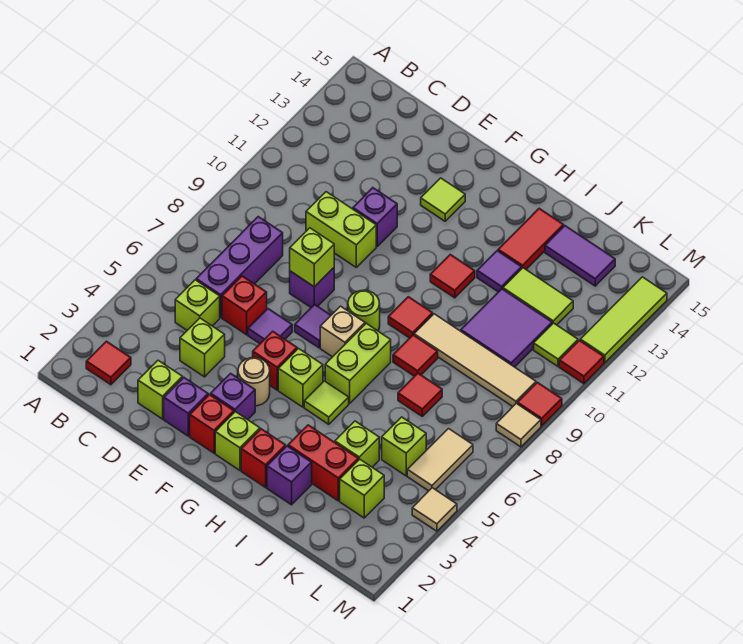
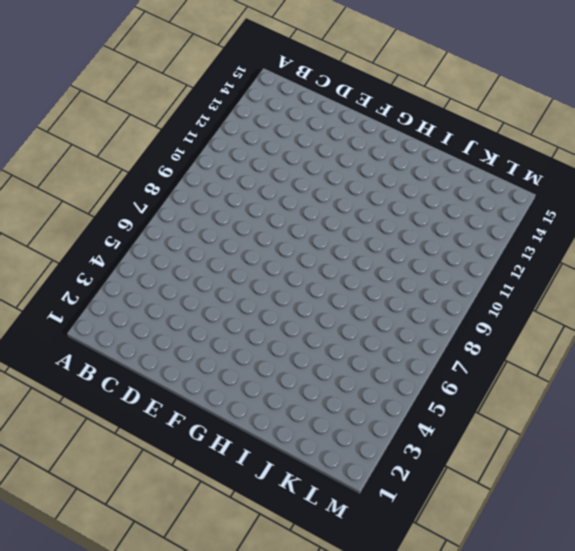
none -> red tile B2 level 1
none -> lime brick C5 level 1
none -> purple brick C6:C8 level 1
none -> lime brick D2 level 1

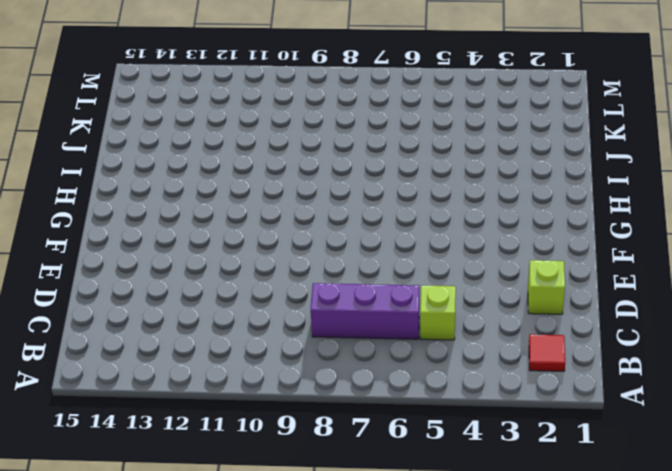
none -> lime brick D4 level 1
none -> red brick D6 level 1
none -> lime brick D10:E10 level 1
none -> purple brick E2 level 1

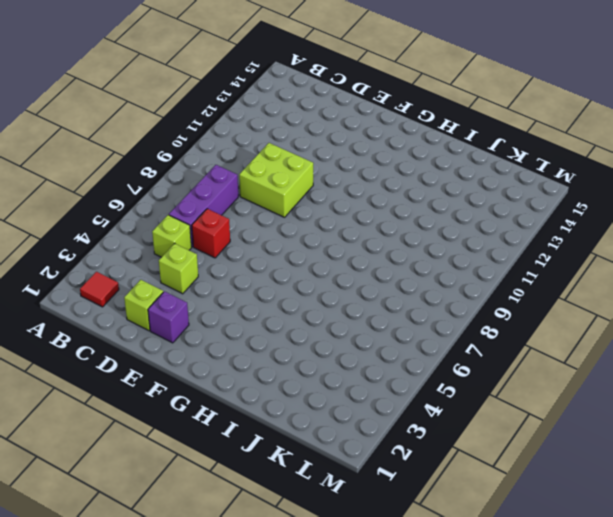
lime brick D9:E10 level 1 -> lime brick D10:E10 level 1
none -> purple tile E6 level 1
none -> purple brick E8 level 1
none -> purple brick E11 level 1
none -> red brick F2 level 1

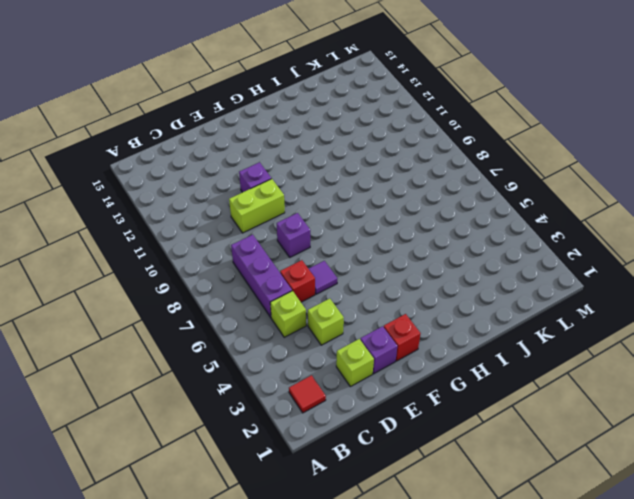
none -> purple brick F3 level 1
none -> tan round brick F4 level 1
none -> red brick F5 level 1
none -> purple tile F7 level 1

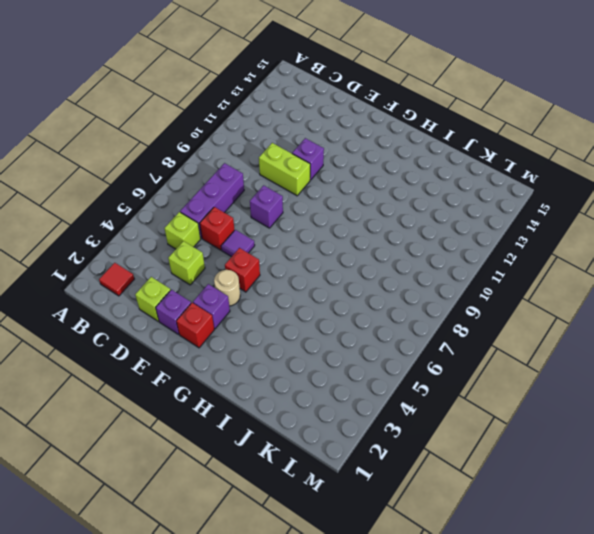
none -> purple tile F7 level 1
none -> lime tile F13 level 1
none -> lime brick G2 level 1
none -> lime brick G5 level 1

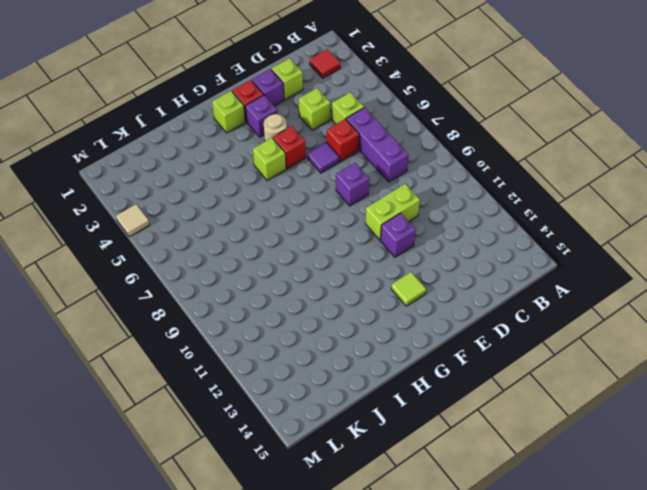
none -> purple tile F7 level 1
none -> tan brick G7 level 1
none -> lime round brick G8 level 1
none -> red brick H2 level 1

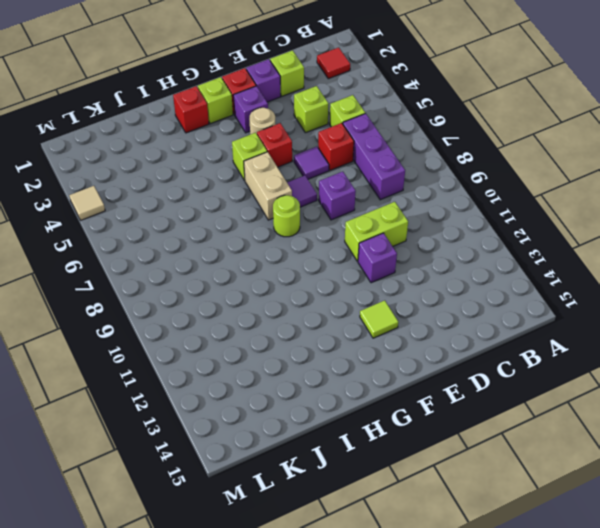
tan brick G6:G7 level 1 -> tan brick G7 level 1
none -> lime tile H5 level 1
none -> lime brick H6:H7 level 1
none -> red tile H9 level 1
none -> red tile H11 level 1

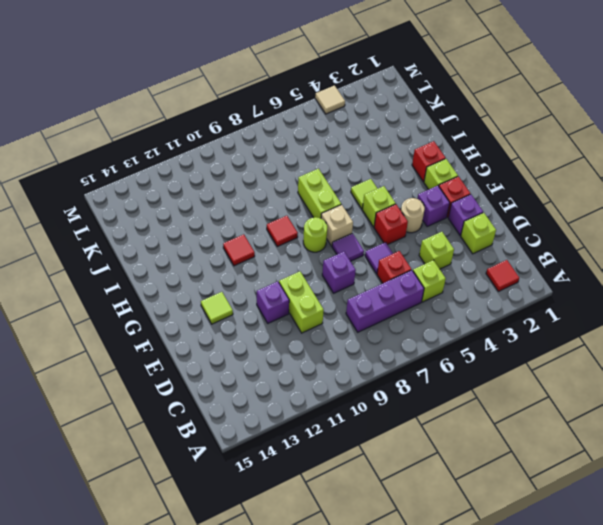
lime brick H7:I7 level 1 -> lime brick H6:H7 level 1
none -> purple brick I2 level 1
none -> red brick I3:J3 level 1
none -> red tile I8 level 1
none -> tan tile I9:L9 level 1

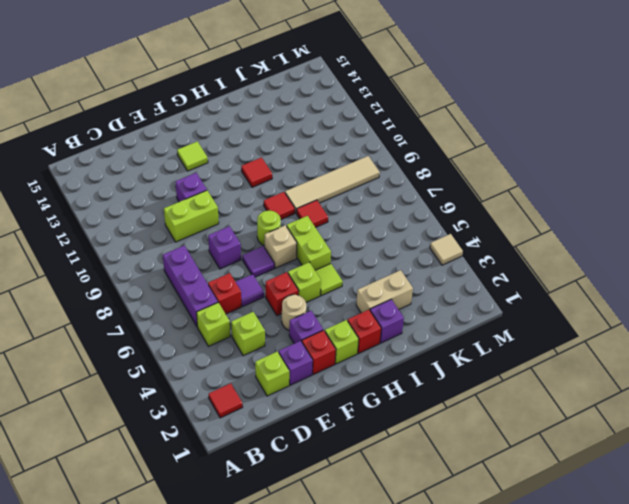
tan brick I3:J3 level 1 -> red brick I3:J3 level 1
none -> purple tile I12 level 1
none -> red tile I13:I14 level 1
none -> lime brick J4 level 1
none -> red tile J7 level 1

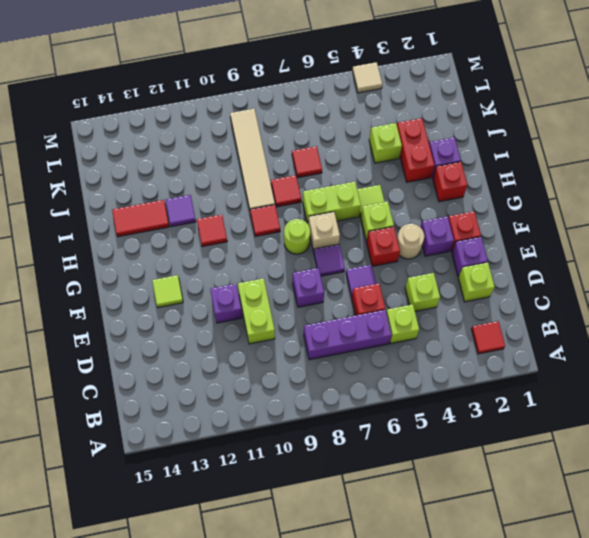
none -> lime brick G2 level 1
none -> purple tile J10:K11 level 1
none -> lime tile J12:K12 level 1
none -> purple tile J14:K14 level 1

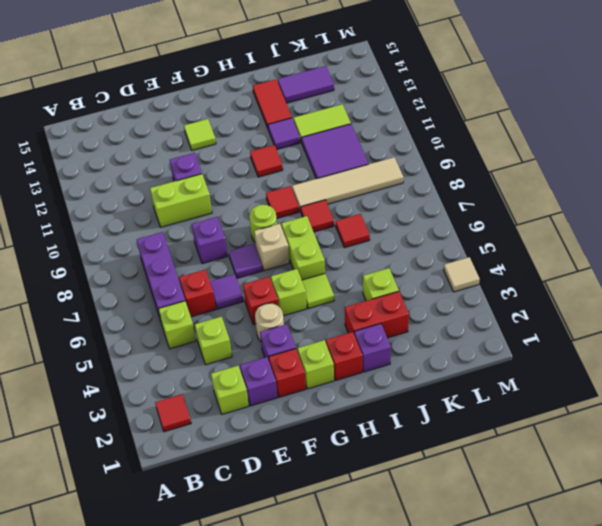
none -> lime brick K3 level 1
none -> lime brick K5 level 1
none -> tan tile L5:L6 level 1
none -> lime tile L11 level 1

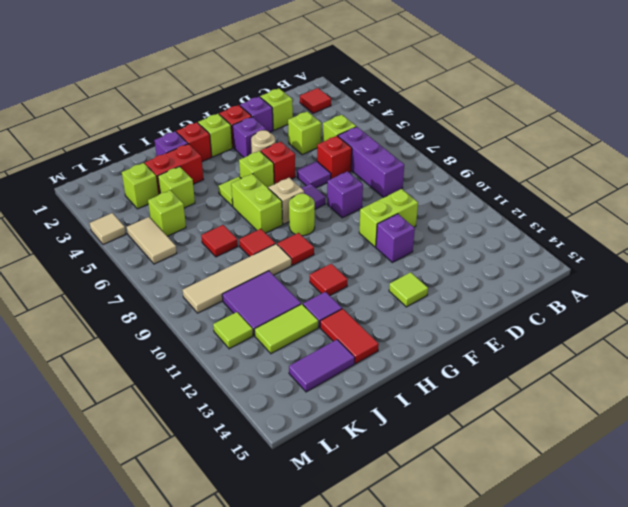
none -> tan tile M8 level 1
none -> red tile M9 level 1
none -> red tile M11 level 1
none -> lime tile M12:M14 level 1

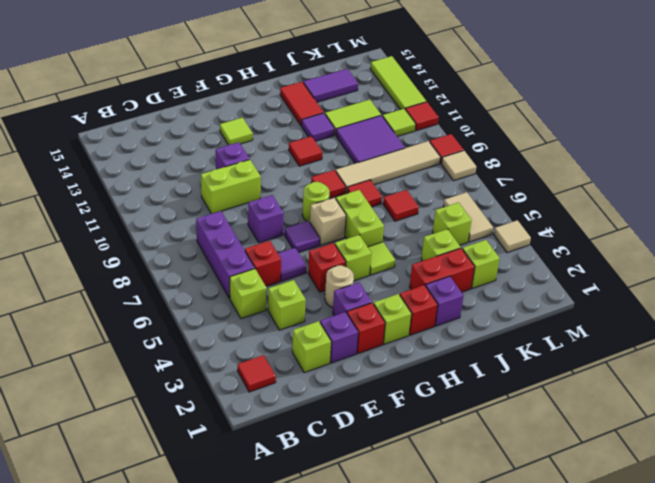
none -> lime brick E8 level 2

